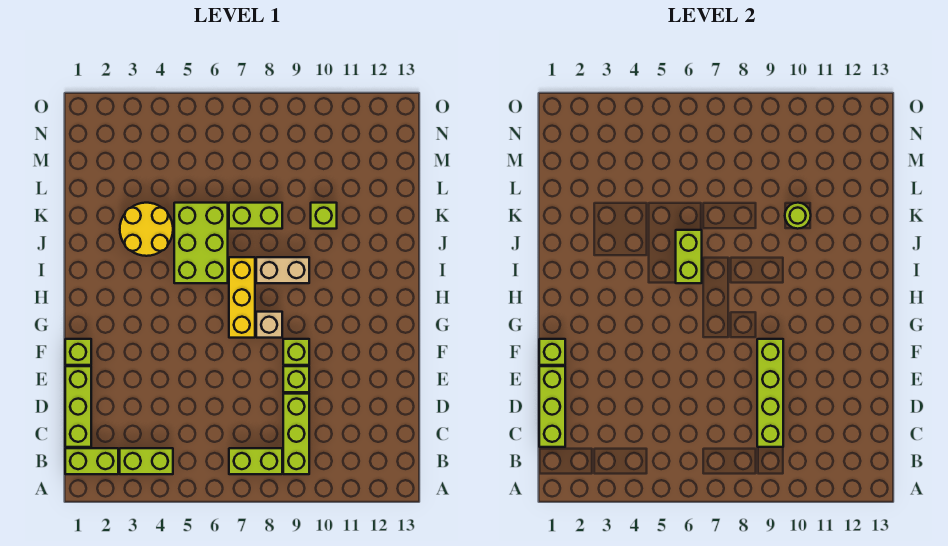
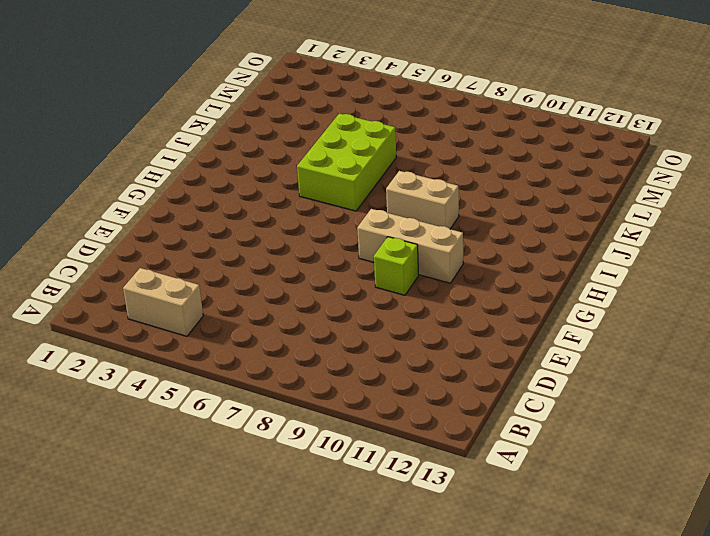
tan brick B3:B4 level 1 -> lime brick B3:B4 level 1
tan brick G8:G10 level 1 -> tan brick G8 level 1
none -> lime brick B1:B2 level 1
none -> lime brick B7:B8 level 1
none -> lime brick B9:D9 level 1

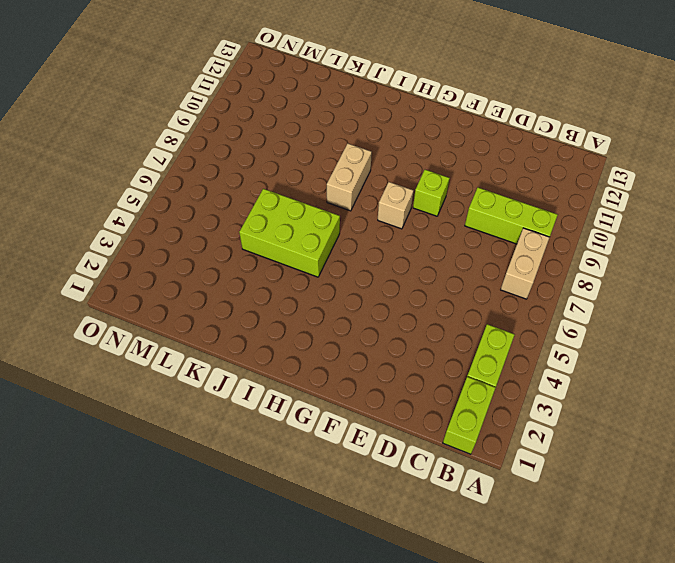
tan brick B7:B8 level 1 -> lime brick B7:B8 level 1
none -> lime brick C1:E1 level 1
none -> lime brick E9 level 1
none -> lime brick F1 level 1

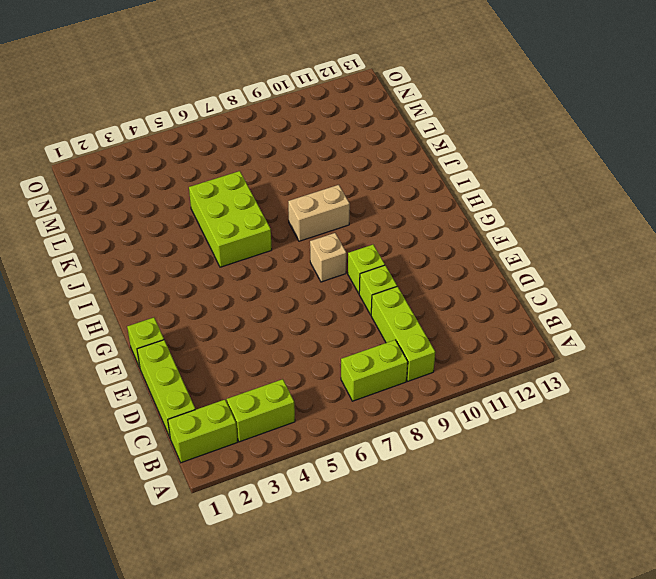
none -> yellow brick G7:I7 level 1
none -> yellow round brick J3:K4 level 1
none -> lime brick K7:K8 level 1

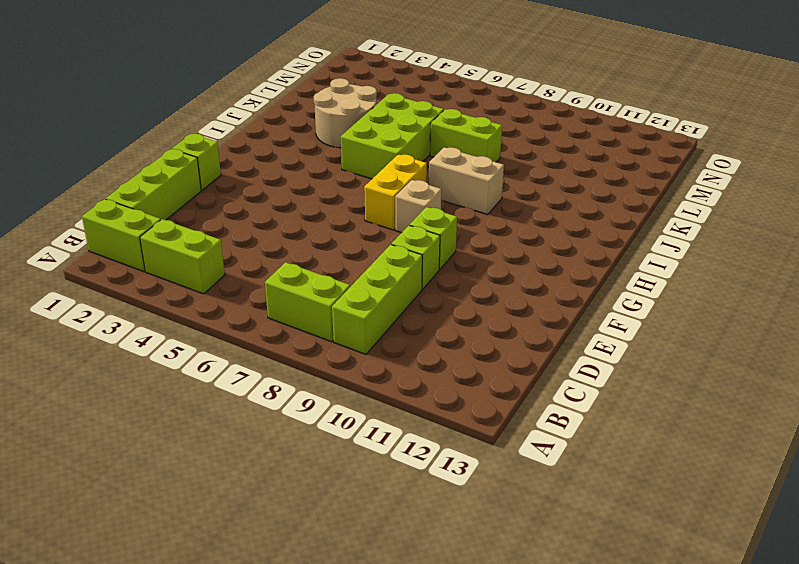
yellow brick G7:H7 level 1 -> yellow brick G7:I7 level 1
tan round brick J3:K4 level 1 -> yellow round brick J3:K4 level 1
none -> lime brick K10 level 1
none -> lime brick C1:E1 level 2
none -> lime brick C9:F9 level 2

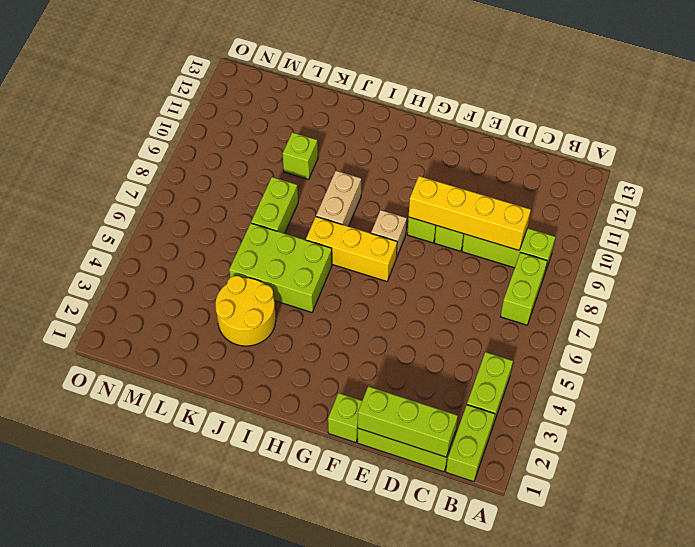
yellow brick C9:F9 level 2 -> lime brick C9:F9 level 2
none -> lime brick F1 level 2
none -> lime brick I6:J6 level 2
none -> lime round brick K10 level 2

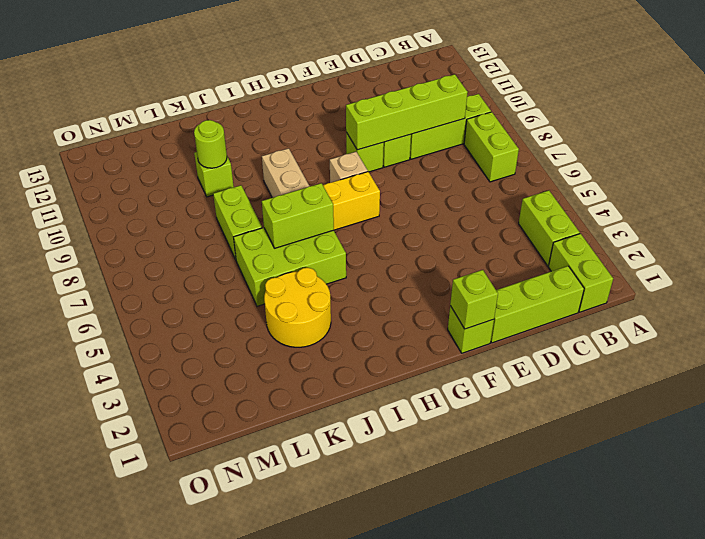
none -> lime brick C1:E1 level 2

